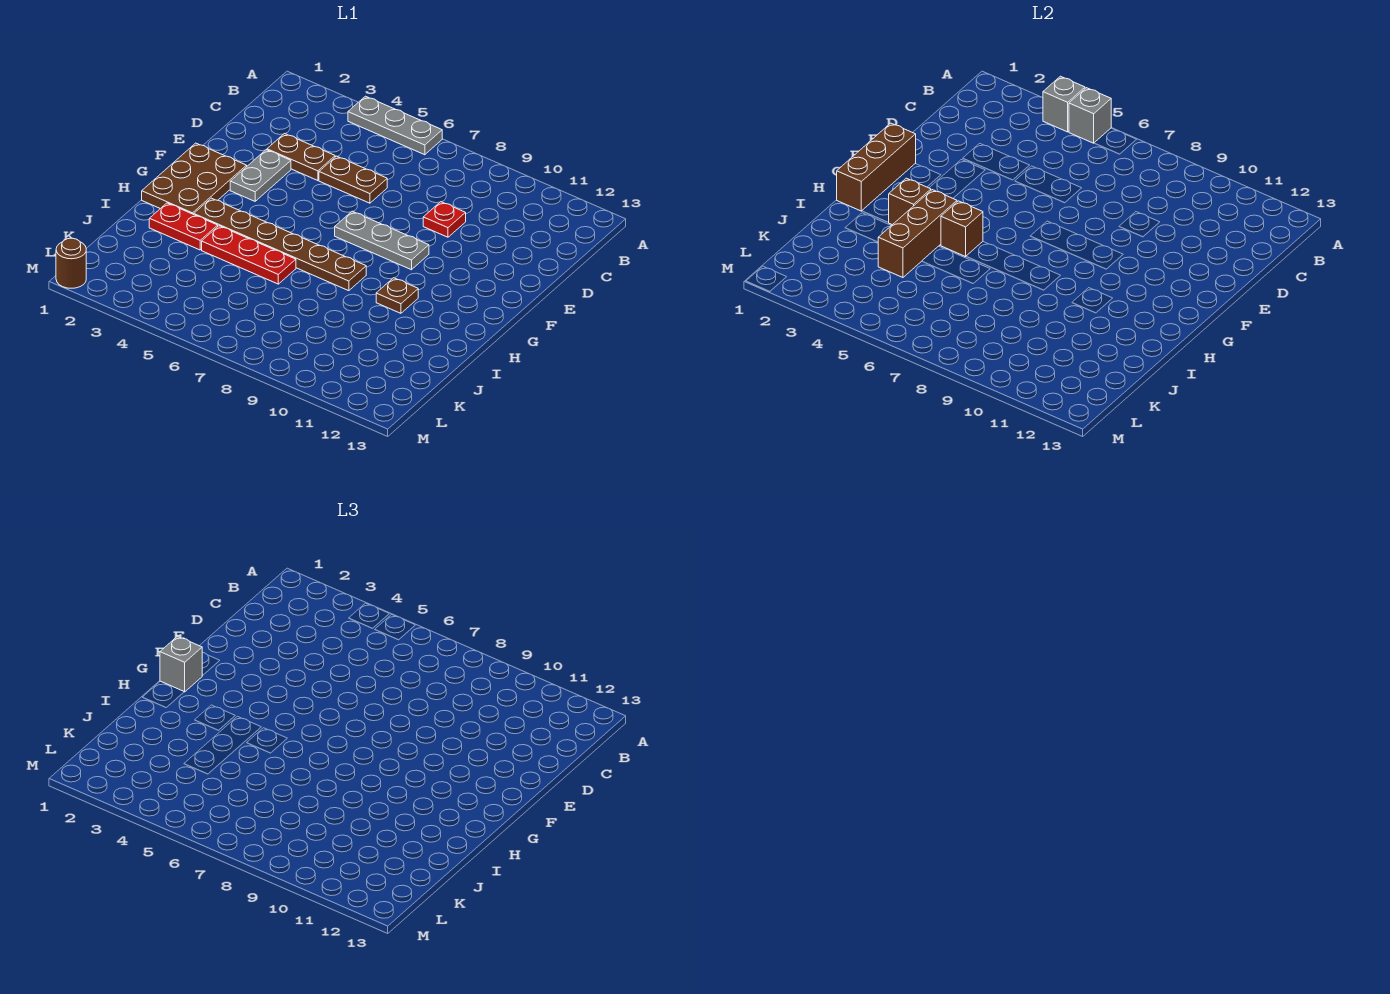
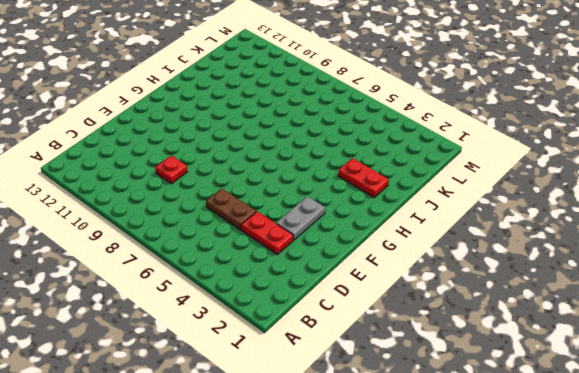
red plate D3:D4 level 1 -> brown plate D3:D4 level 1
none -> grey plate A4:A6 level 1
none -> brown plate F1:H2 level 1
none -> grey plate F7:F9 level 1

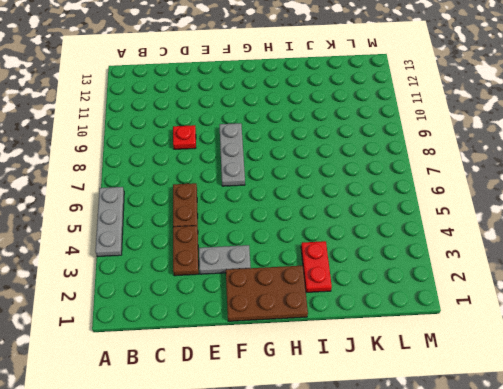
none -> brown plate H3:H8 level 1
none -> brown plate H10 level 1
none -> red plate I4:I6 level 1

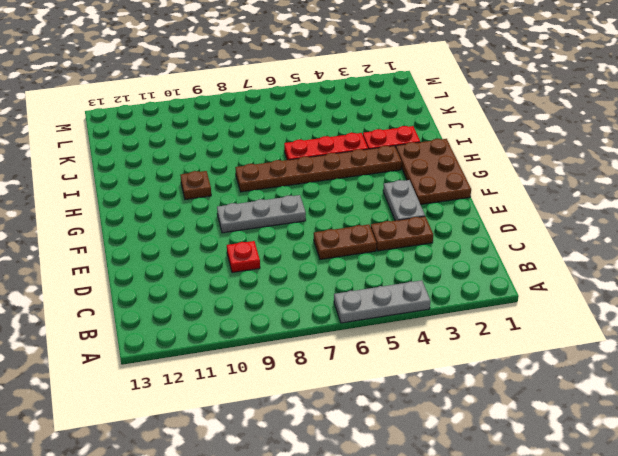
none -> brown round brick M1 level 1
none -> grey brick A4 level 2
none -> grey brick A5 level 2

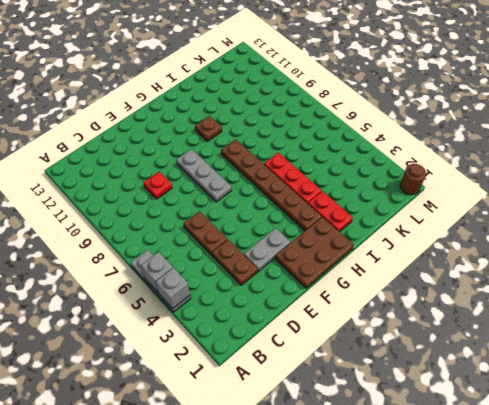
none -> brown brick F1:H1 level 2
none -> brown brick H3 level 2
none -> brown brick H4:J4 level 2

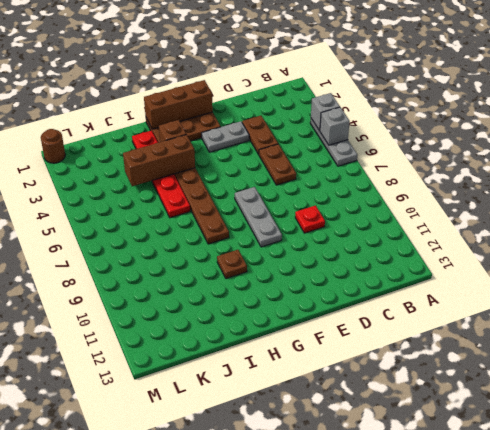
none -> brown brick H5 level 2
none -> grey brick G1 level 3

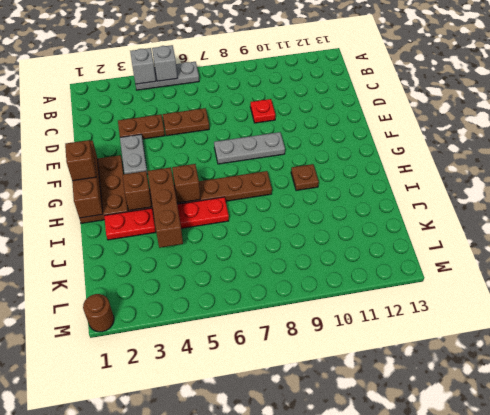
brown brick G1 level 3 -> grey brick G1 level 3

